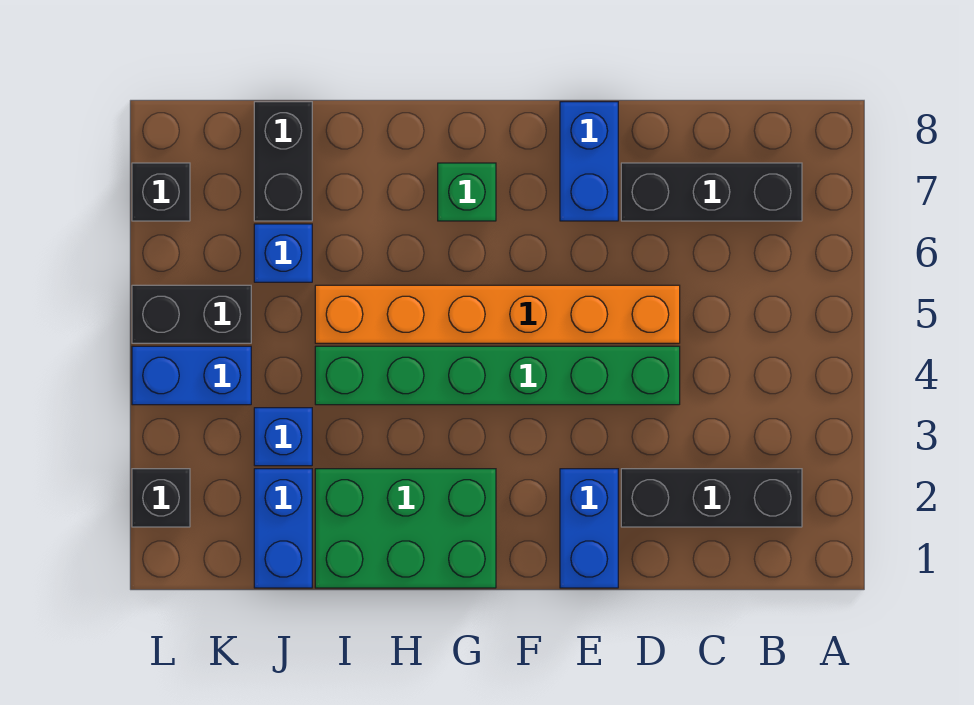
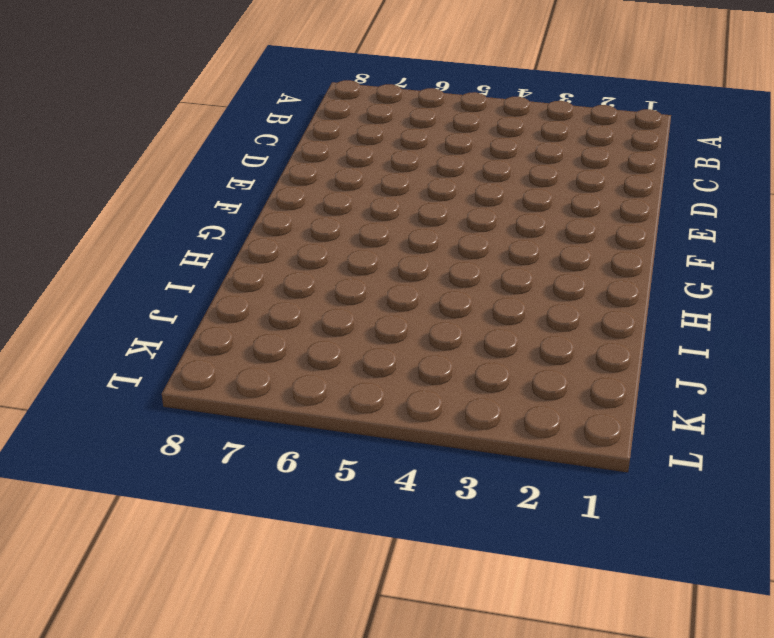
none -> black brick B2:D2 level 1
none -> black brick B7:D7 level 1
none -> green brick D4:I4 level 1

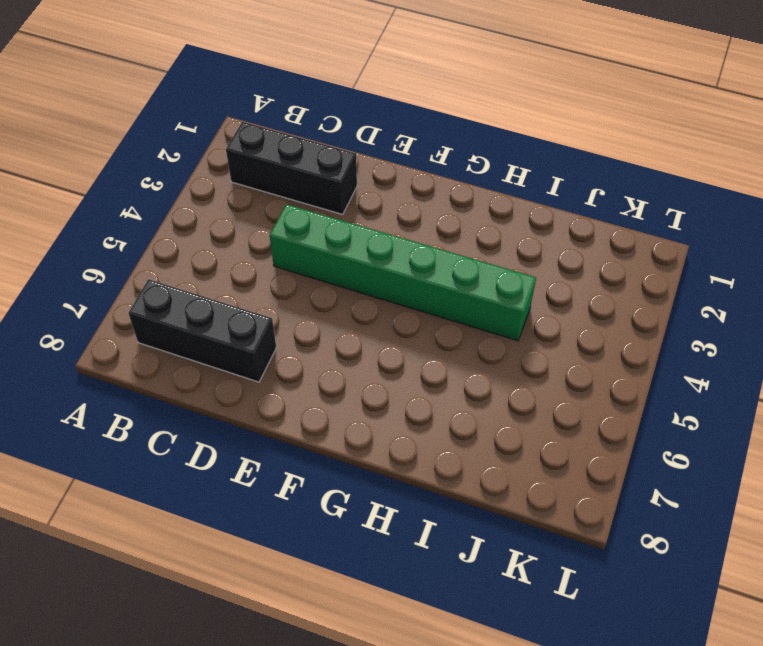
none -> orange brick D5:I5 level 1
none -> blue brick E1:E2 level 1
none -> blue brick E7:E8 level 1

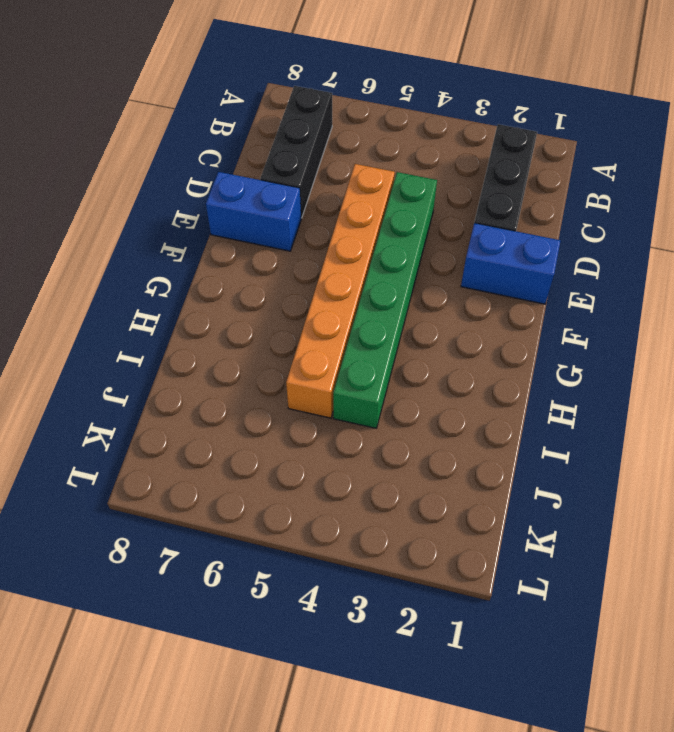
none -> green brick G1:I2 level 1
none -> green brick G7 level 1
none -> blue brick J1:J2 level 1

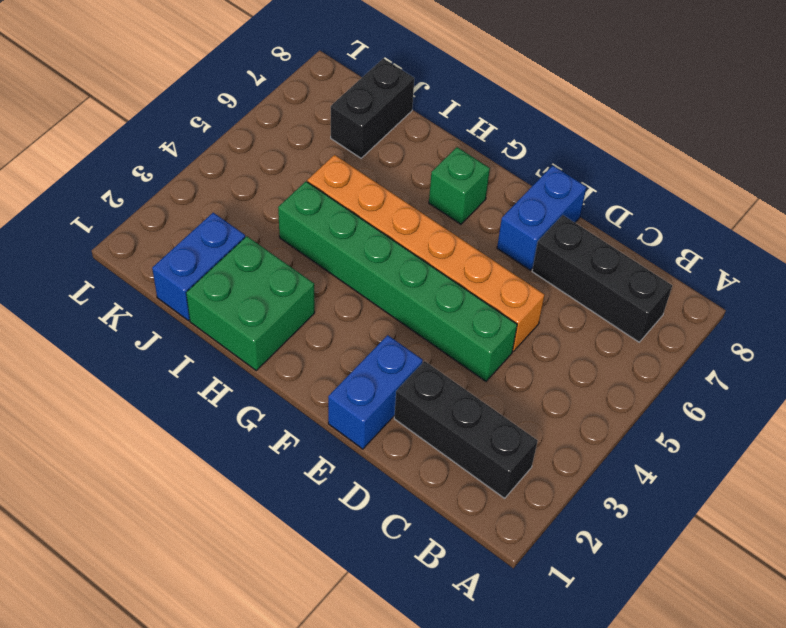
green brick H1:I2 level 1 -> green brick G1:I2 level 1
none -> blue brick J3 level 1
none -> blue brick J6 level 1
none -> blue brick K4:L4 level 1

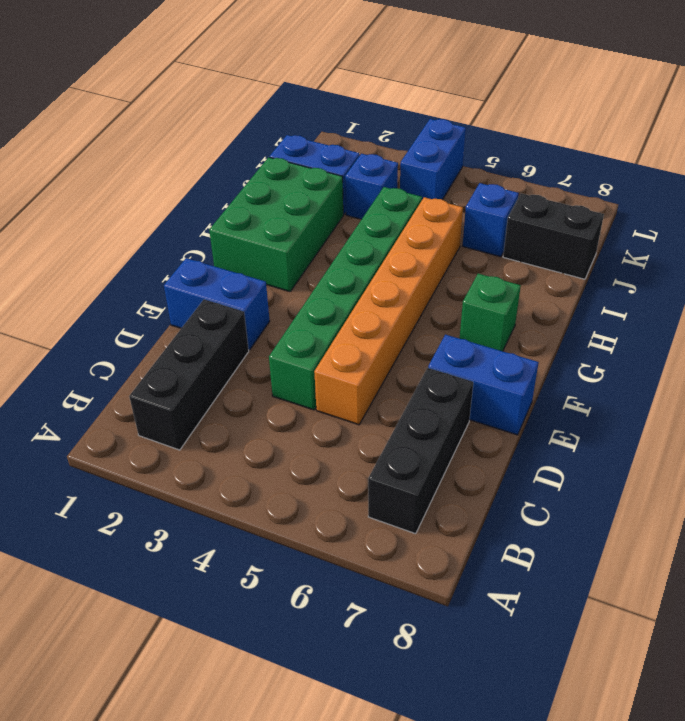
none -> black brick K5:L5 level 1
none -> black brick L2 level 1
none -> black brick L7 level 1

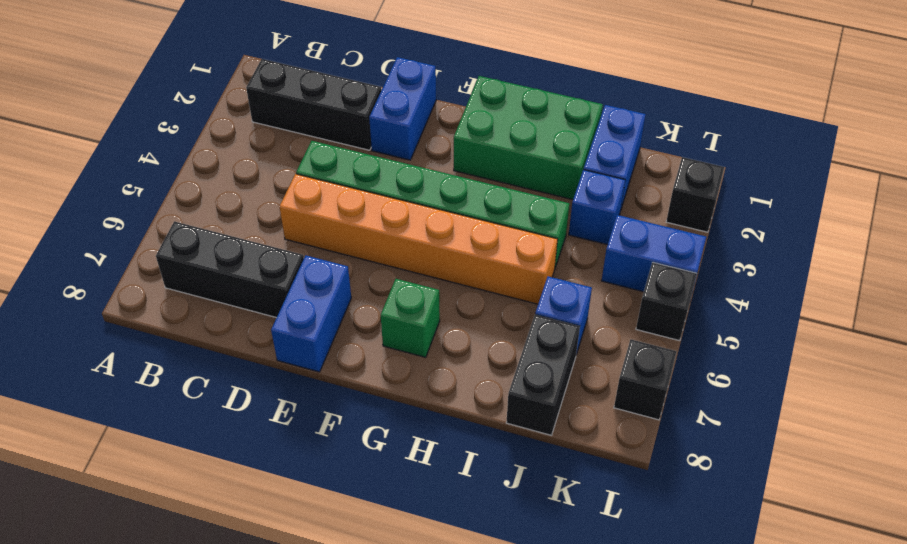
black brick L5 level 1 -> black brick K5:L5 level 1

